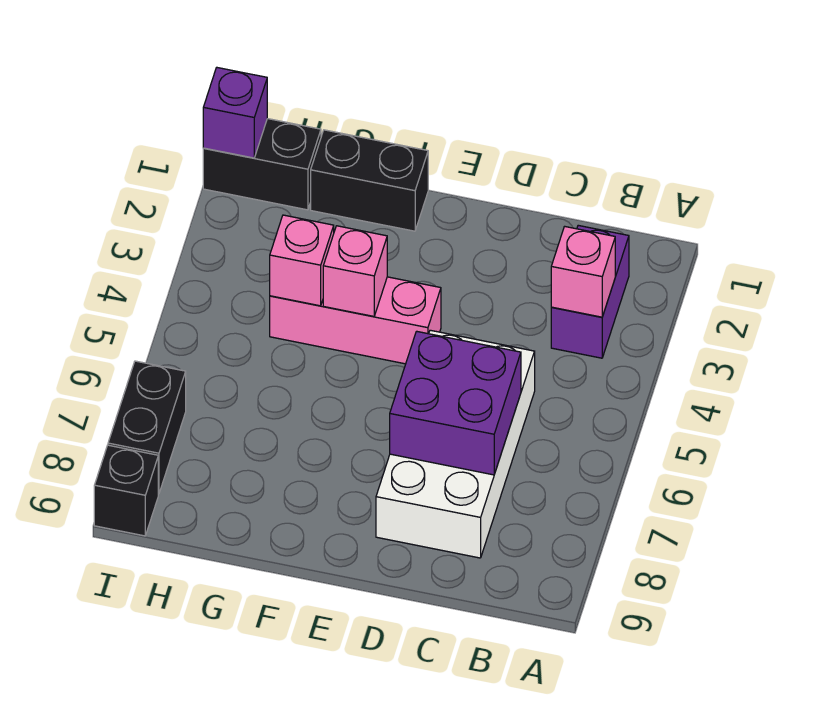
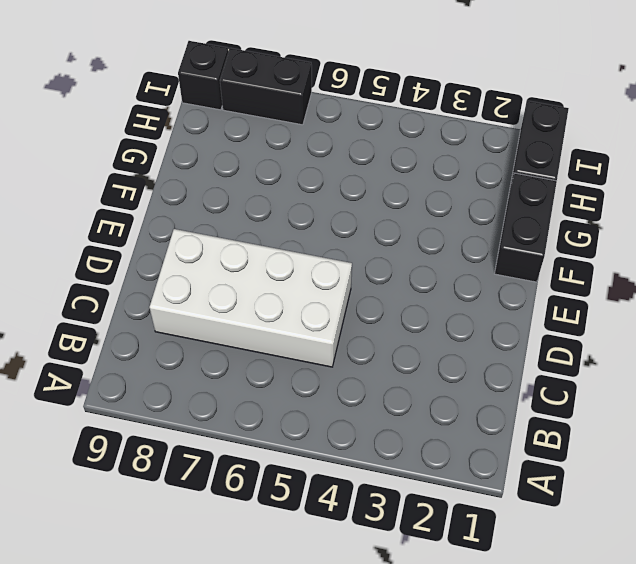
none -> purple brick B2:B3 level 1
none -> pink brick E4:G4 level 1
none -> pink brick B3 level 2

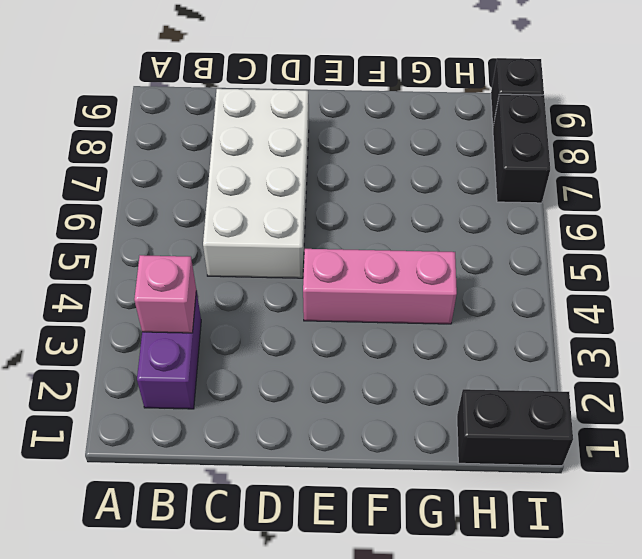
none -> black brick F1:G1 level 1
none -> purple brick C6:D7 level 2
none -> pink brick F4 level 2

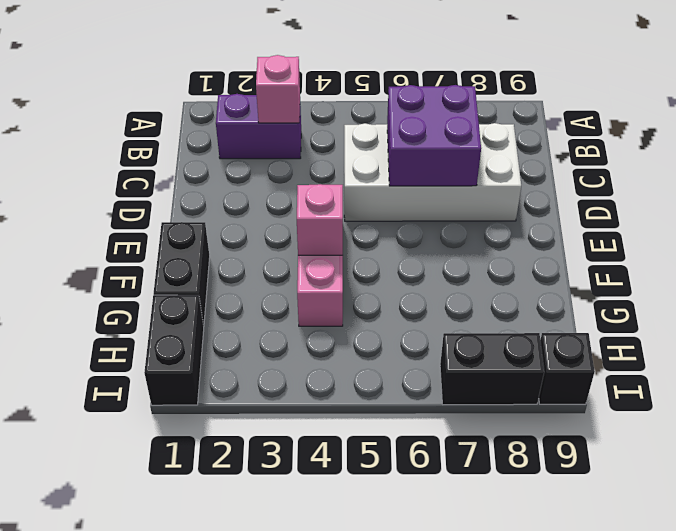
none -> pink brick G4 level 2
none -> purple brick I1 level 2

